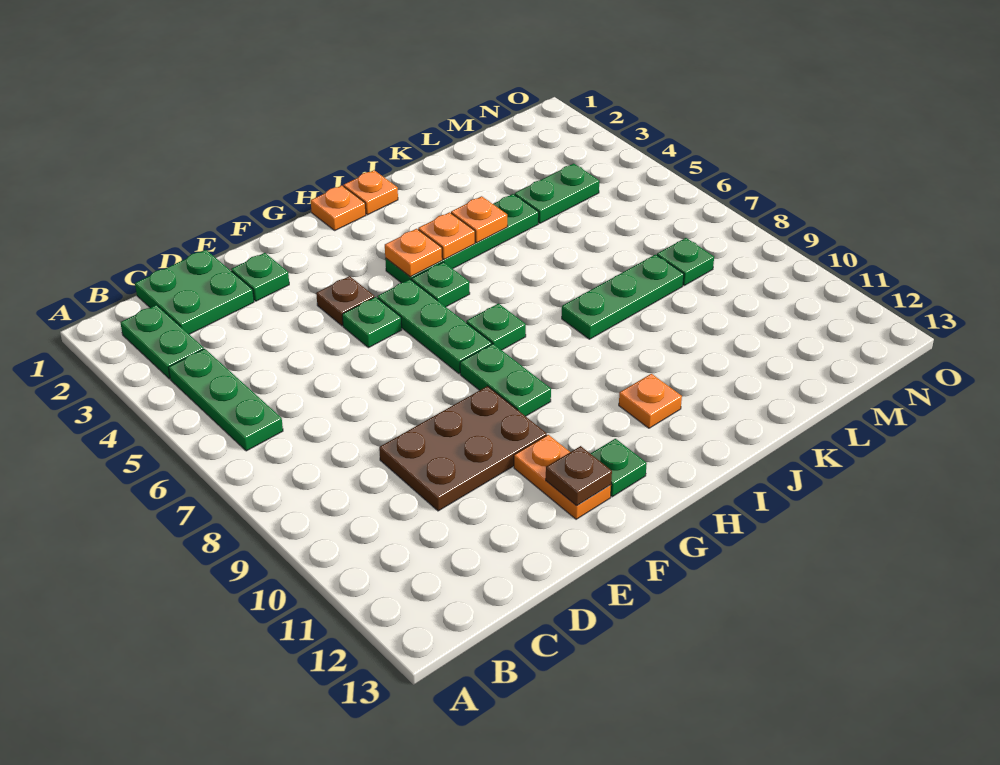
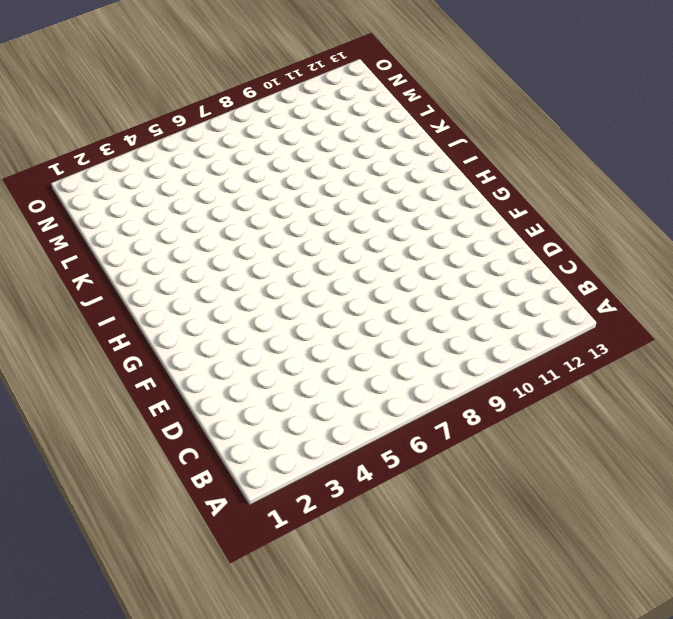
none -> green plate B2:B3 level 1
none -> green plate B4:B6 level 1
none -> green plate C1:D2 level 1

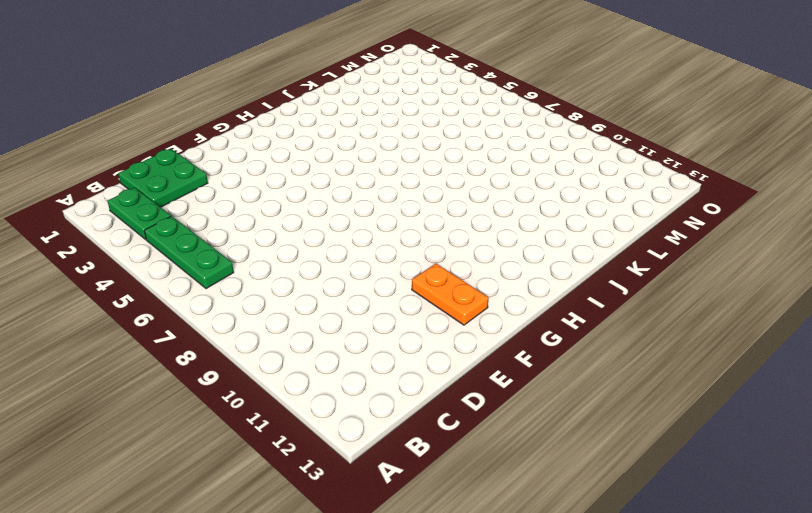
none -> brown plate D9:F10 level 1
none -> green plate E2 level 1
none -> brown plate F4 level 1

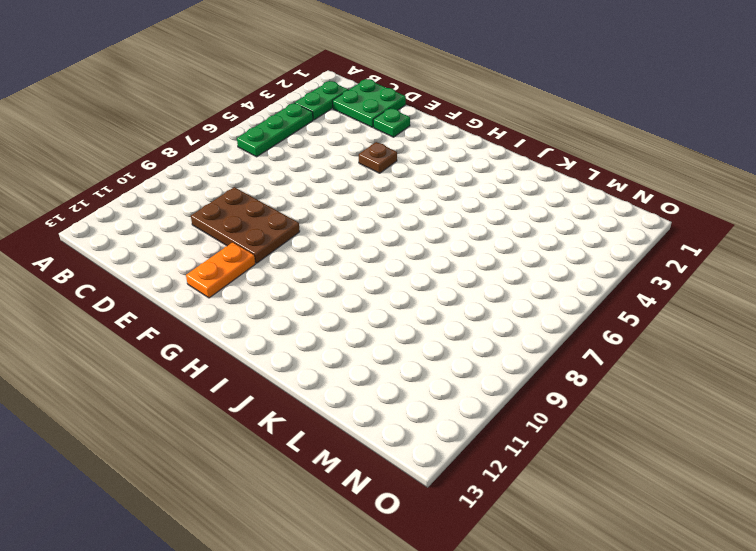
none -> green plate F5 level 1
none -> green plate G5:G7 level 1
none -> green plate G8:G9 level 1

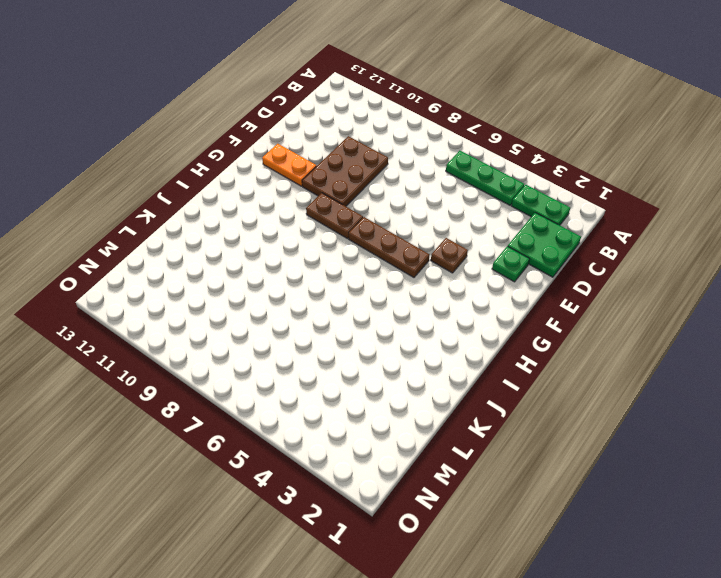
brown plate G5:G7 level 1 -> green plate G5:G7 level 1
brown plate G8:G9 level 1 -> green plate G8:G9 level 1
none -> green plate F5 level 1
none -> green plate G12 level 1
none -> orange plate H1 level 1

